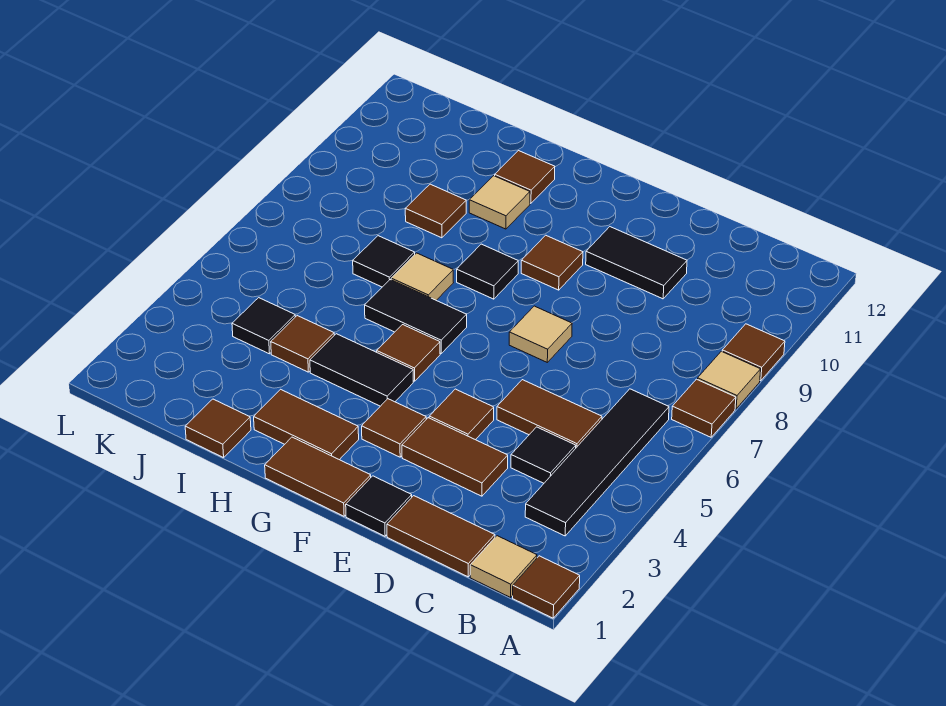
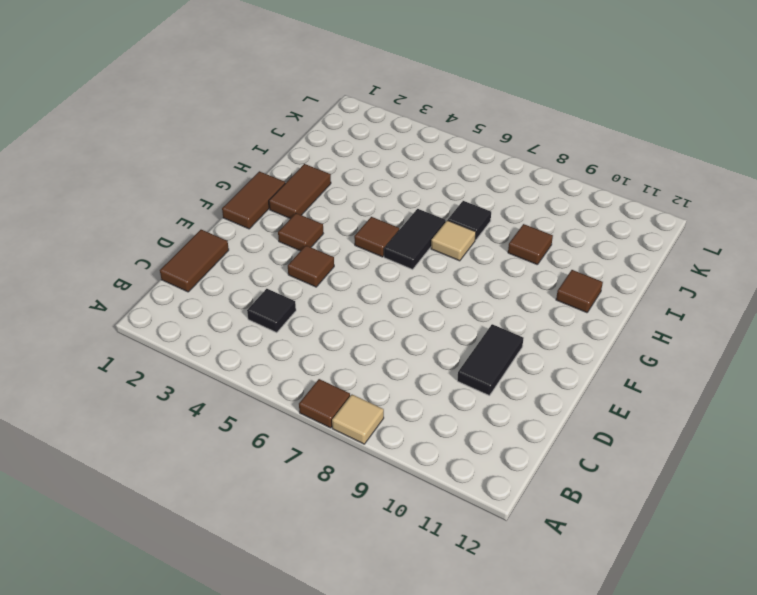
none -> brown tile A1 level 1
none -> brown tile A9 level 1
none -> tan tile B1 level 1
none -> black tile B3:B6 level 1

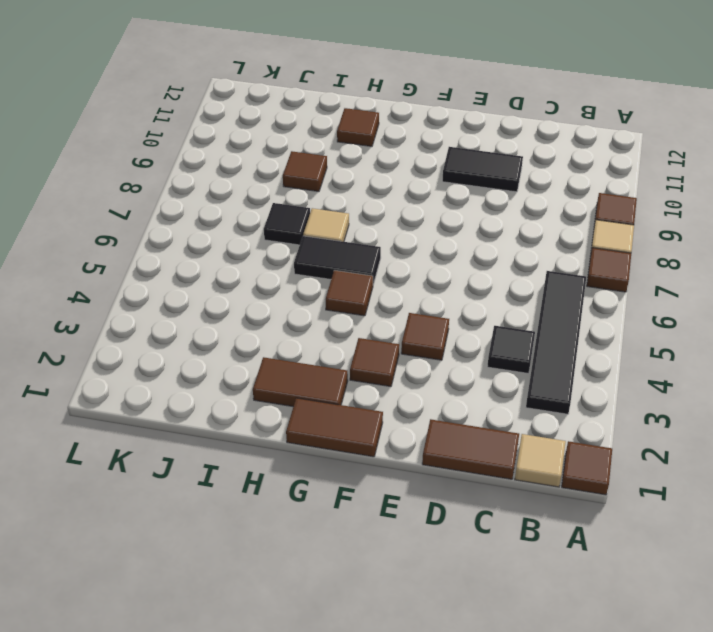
none -> brown tile C5:D5 level 1
none -> brown tile D3:E3 level 1
none -> black tile E1 level 1
none -> tan tile E7 level 1

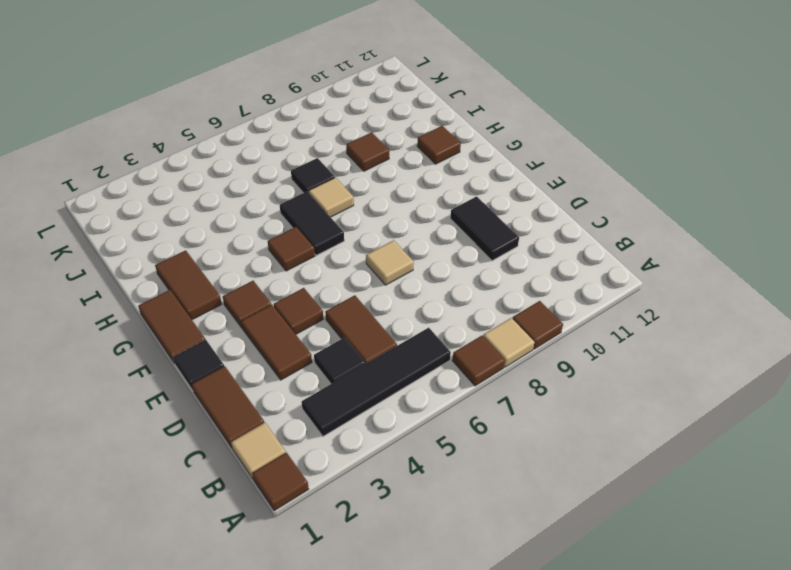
none -> brown tile F9 level 1
none -> black tile G4:H4 level 1
none -> black tile G8 level 1
none -> tan tile H10 level 1

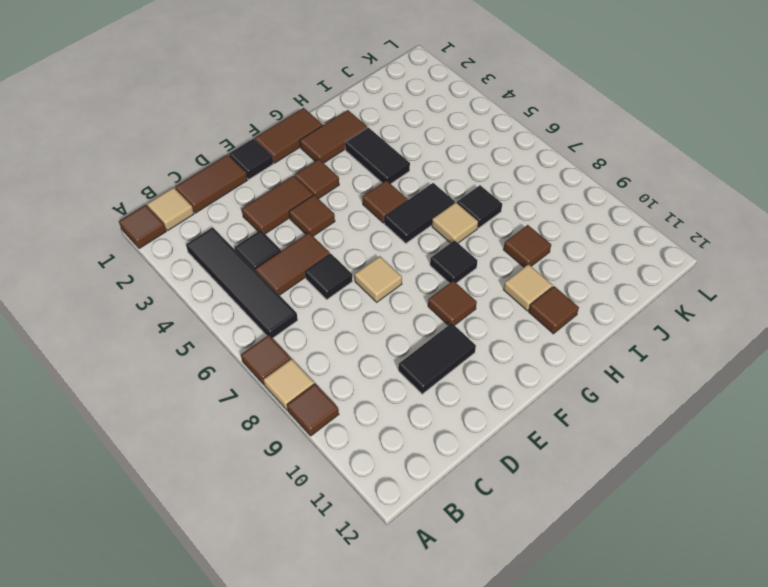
black tile D6 level 1 -> black tile J4 level 1
black tile H3:H4 level 1 -> black tile G4:H4 level 1
none -> brown tile I1 level 1
none -> brown tile I4 level 1

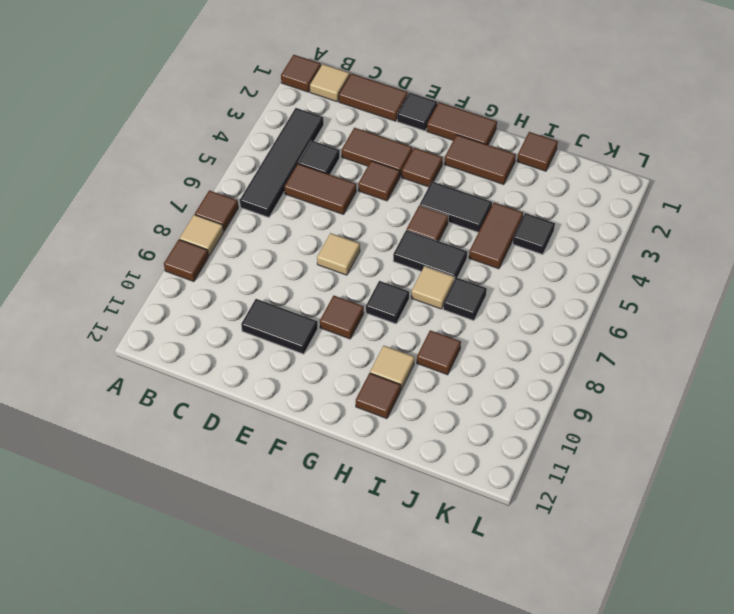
brown tile I4:I5 level 1 -> brown tile I4 level 1

